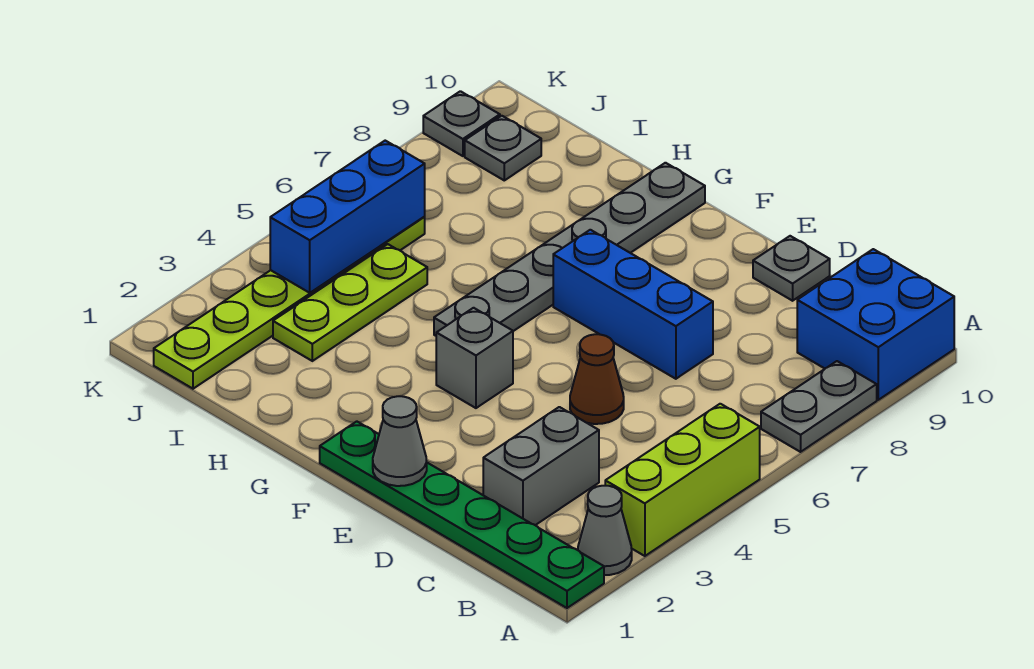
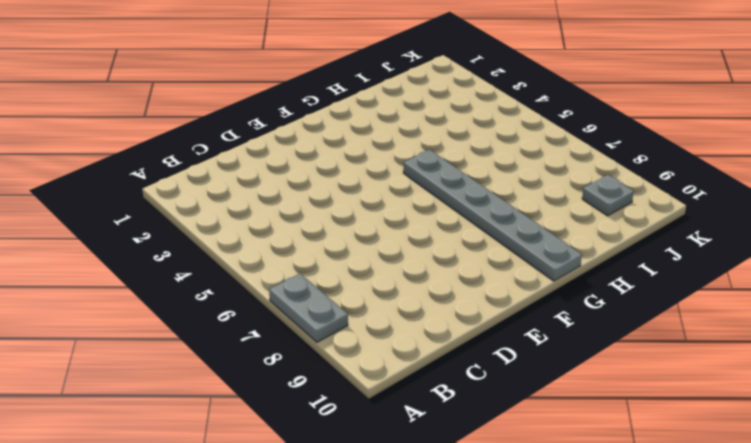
none -> green plate A1:F1 level 1
none -> grey cone A2 level 1
none -> lime brick A3:A5 level 1

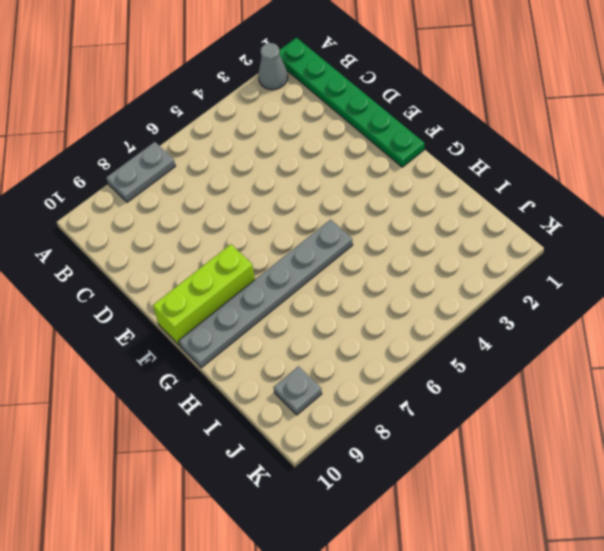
lime brick F8:F10 level 1 -> lime brick A3:A5 level 1
none -> blue brick A9:B10 level 1
none -> grey brick C2:C3 level 1
none -> brown cone D5 level 1

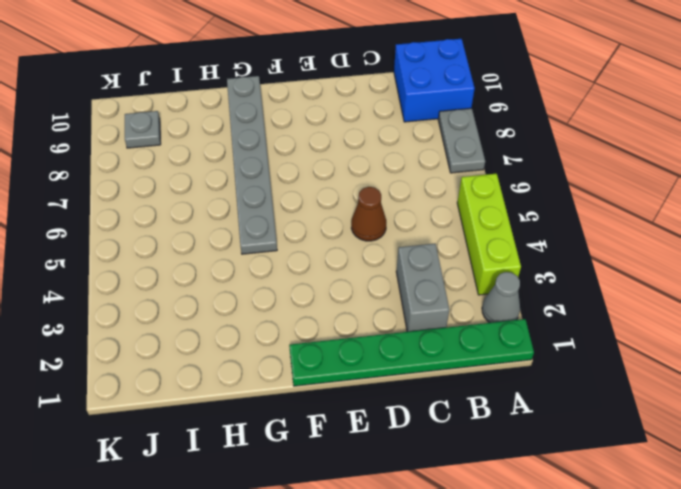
none -> blue brick D7:F7 level 1
none -> grey plate D10 level 1
none -> grey brick F4 level 1

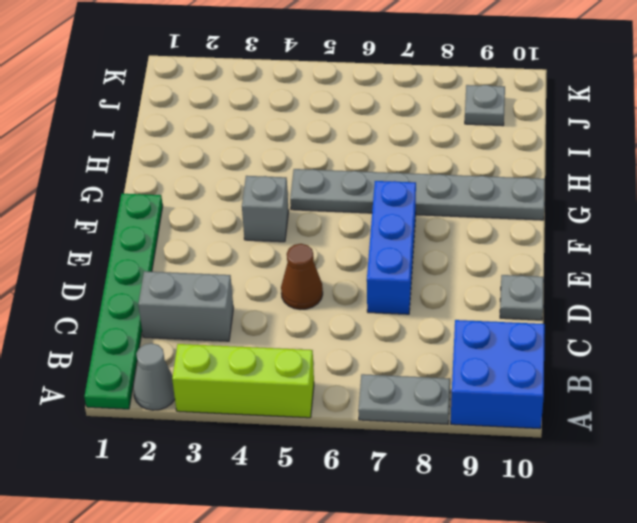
none -> lime plate I3:I5 level 1
none -> lime plate J1:J6 level 1
none -> grey plate K9 level 1

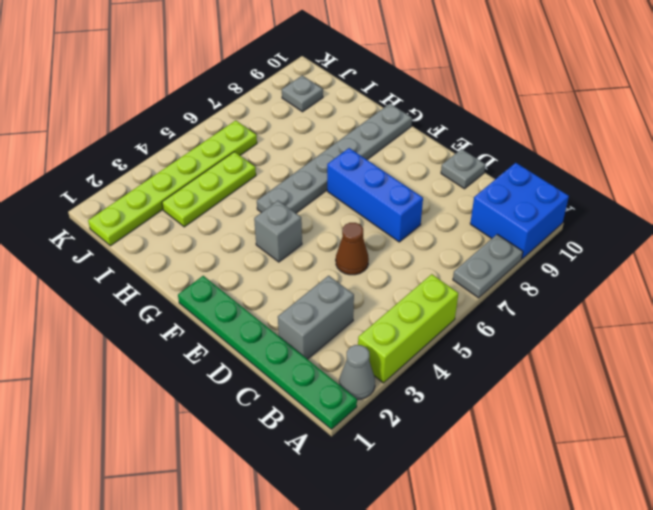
none -> grey plate K9 level 1
none -> grey cone E1 level 2
none -> blue brick J4:J6 level 2

